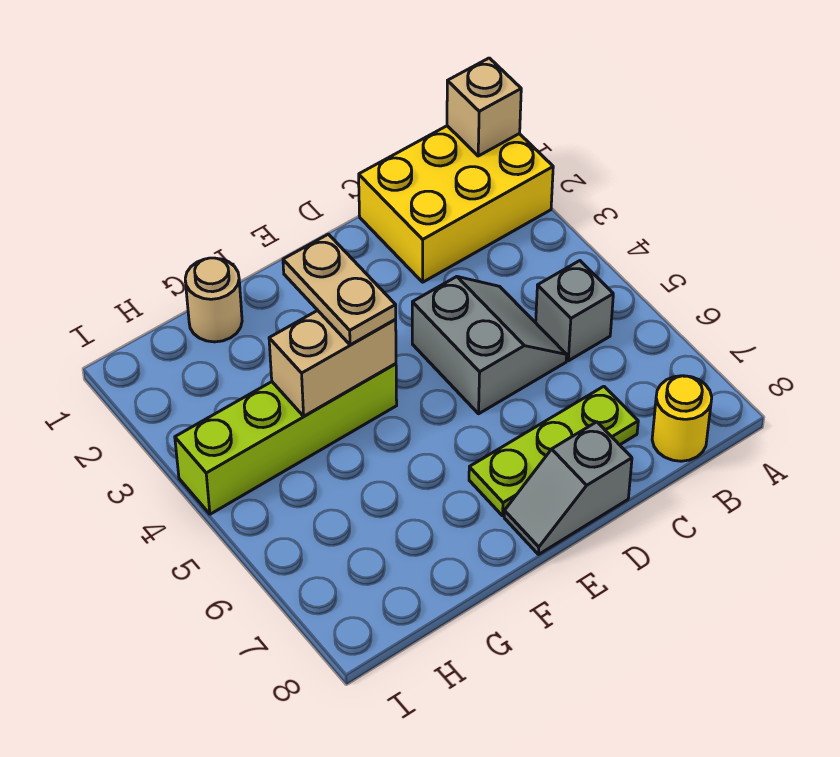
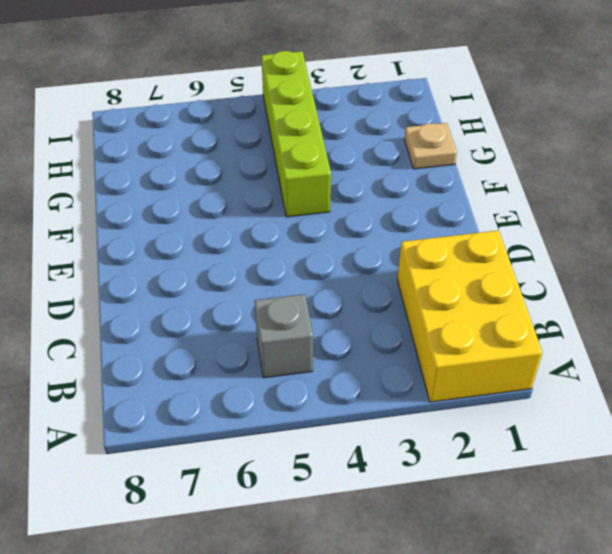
tan plate G1 level 1 -> tan round brick G1 level 1
none -> yellow round brick B8 level 1
none -> grey slope C4:D5 level 1 top D

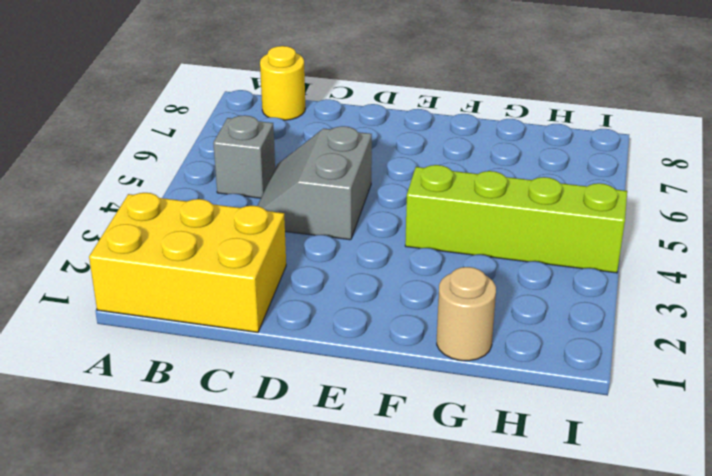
none -> lime plate C7:E7 level 1
none -> grey slope D8:E8 level 1 top D

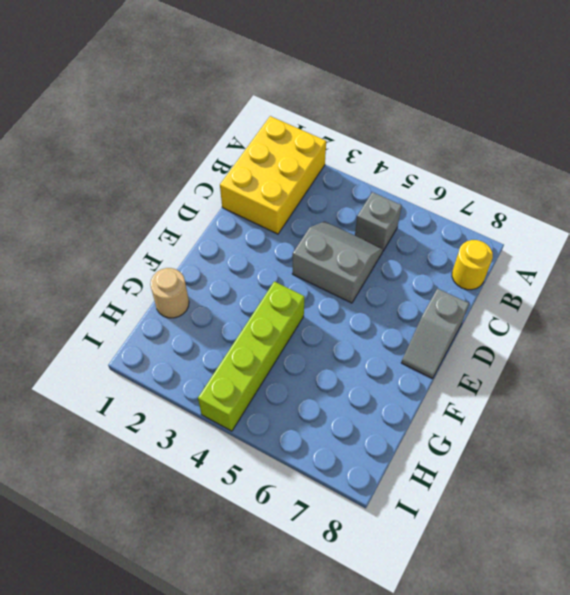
none -> lime plate C7:E7 level 1
none -> tan brick A1 level 2

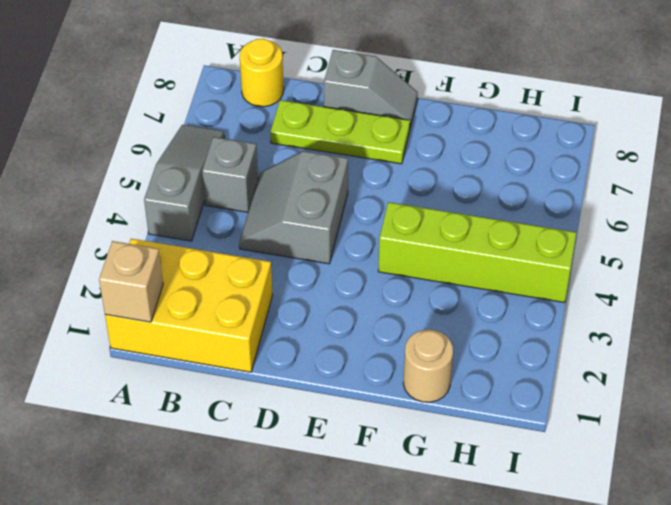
grey slope A4:A6 level 1 top 4 -> none
none -> tan brick F4:G4 level 2
none -> tan plate F3:F4 level 3

